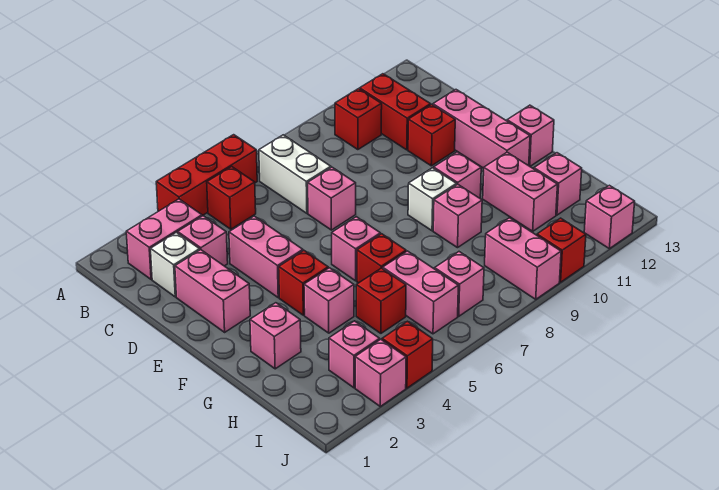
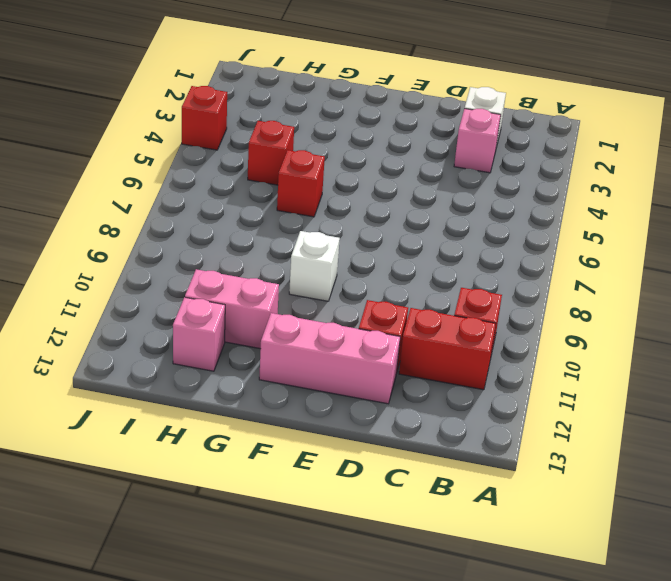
none -> red brick A4:A6 level 1
none -> pink brick B2:B3 level 1
none -> red brick B5 level 1
none -> white brick B7:C7 level 1

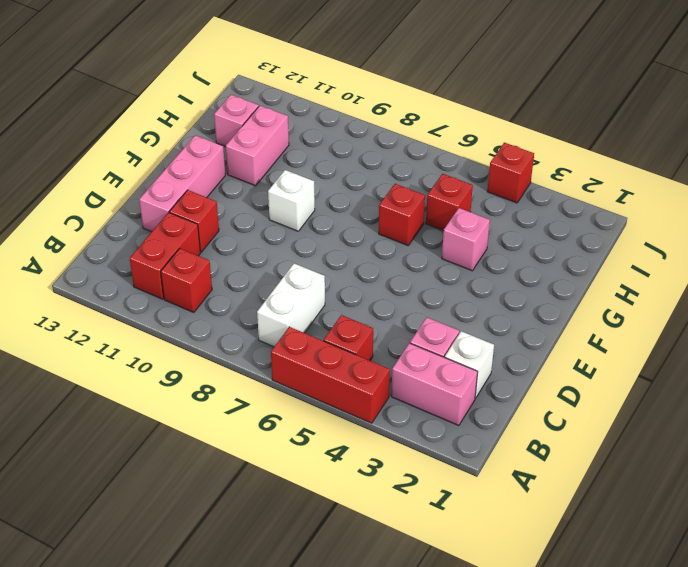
none -> pink brick D2:E2 level 1
none -> pink brick D4:E4 level 1
none -> pink brick D7 level 1
none -> red brick F4 level 1

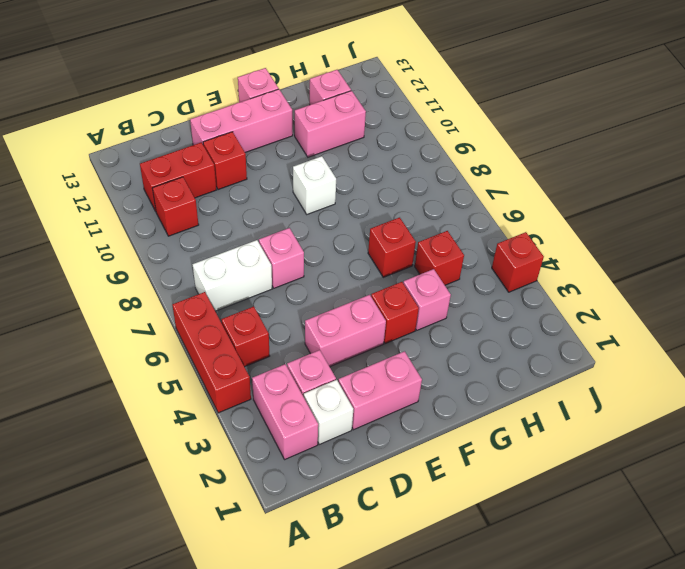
none -> pink brick F6 level 1
none -> pink brick F10 level 1
none -> pink brick G2 level 1
none -> pink brick G9 level 1

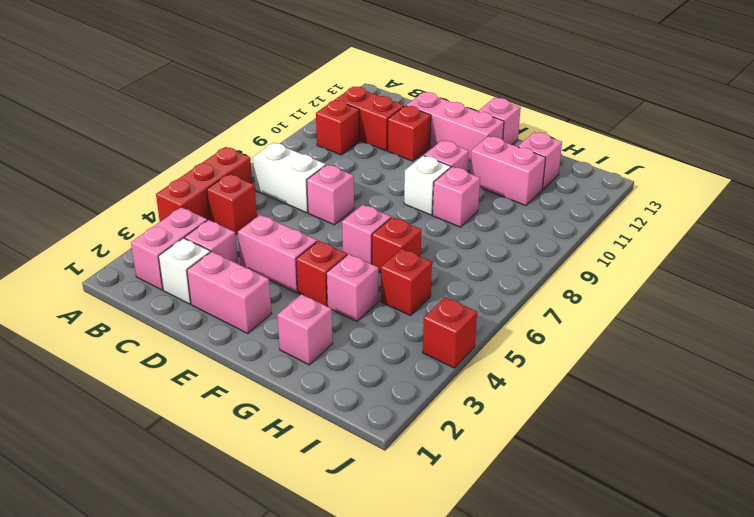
none -> pink brick H6:I6 level 1
none -> pink brick I3 level 1
none -> pink brick I7 level 1
none -> pink brick I9:J9 level 1

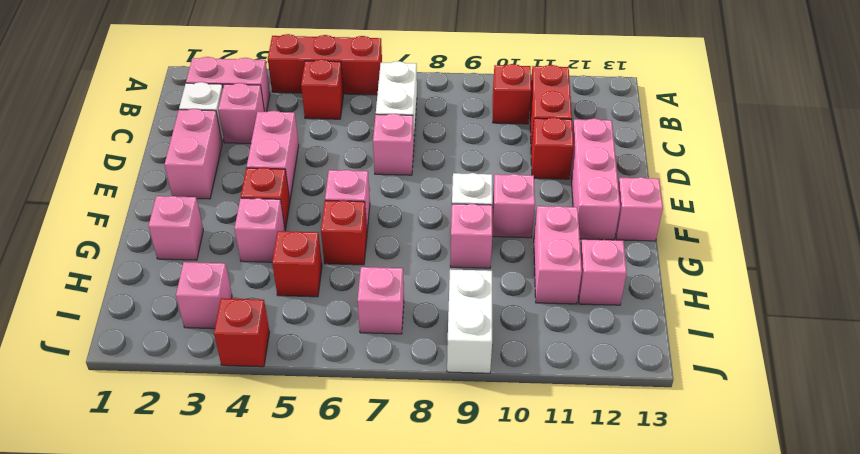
white brick I9:J9 level 1 -> pink brick I9:J9 level 1
none -> pink brick H6:I6 level 1
none -> pink brick J3 level 1
none -> red brick J10 level 1
none -> pink brick J12 level 1

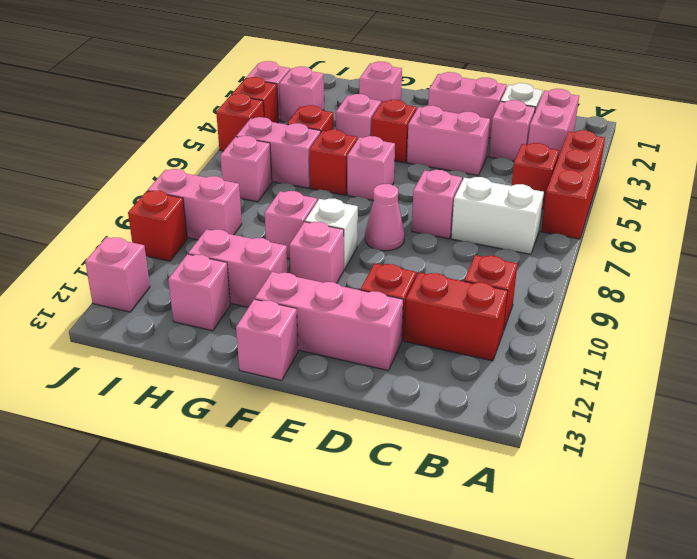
pink cone E8 level 1 -> none
red brick J5 level 1 -> none

